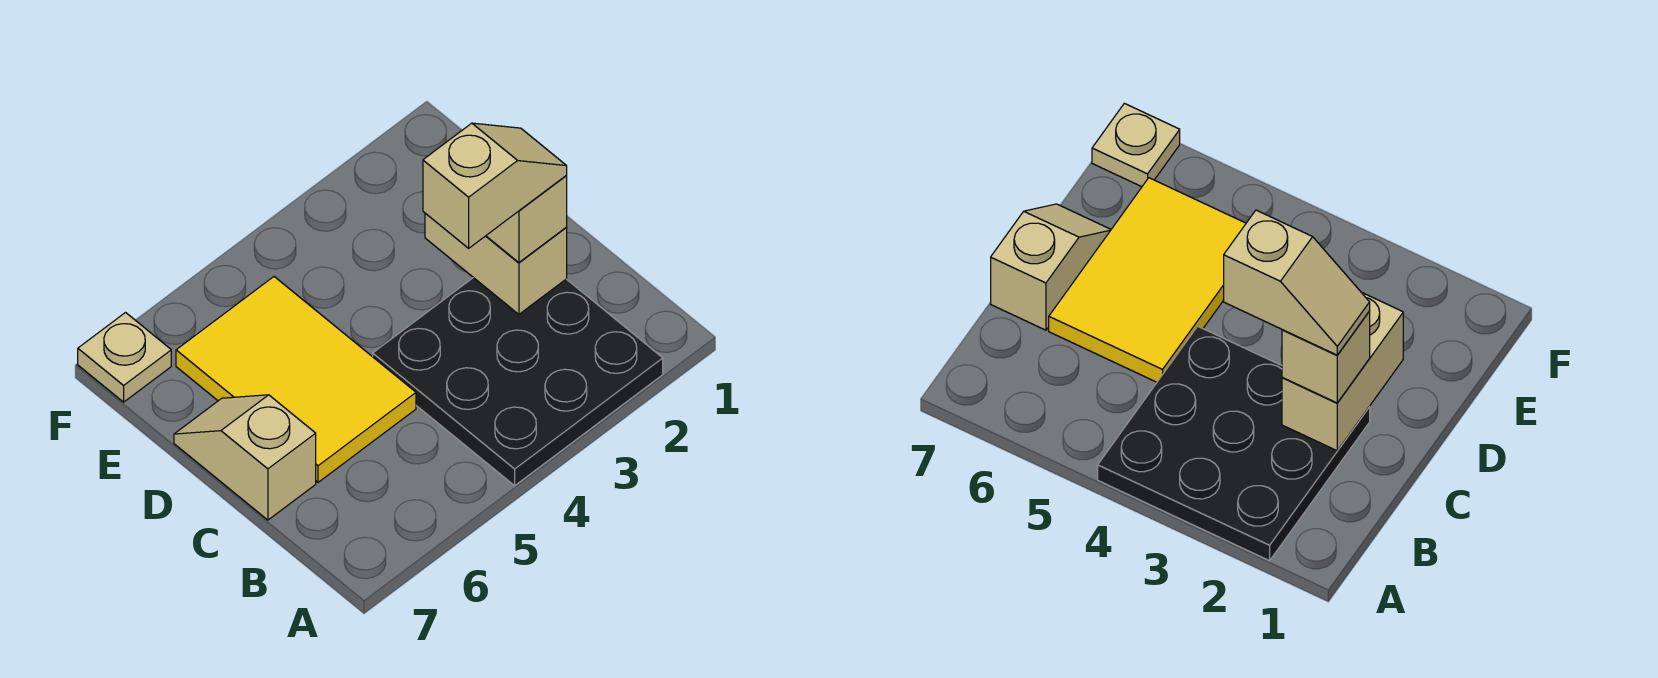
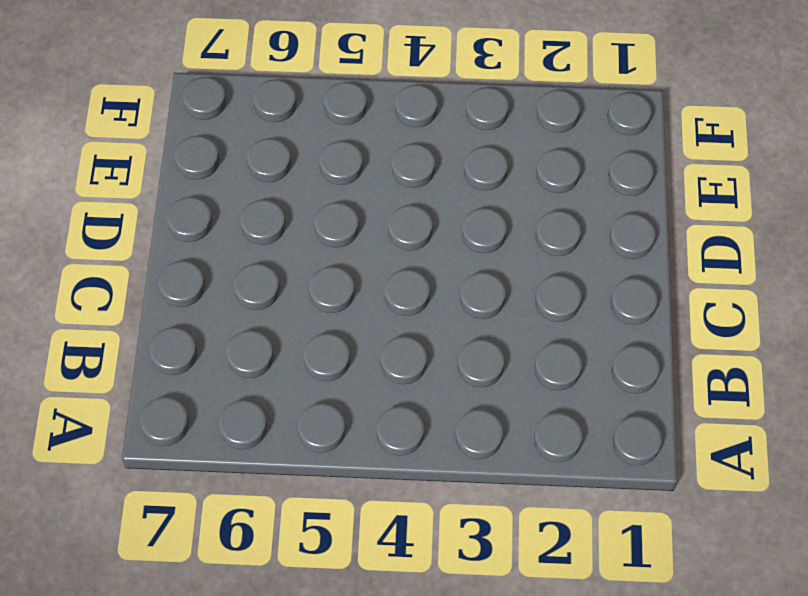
none -> black plate A2:C4 level 1
none -> yellow tile C5:E6 level 1

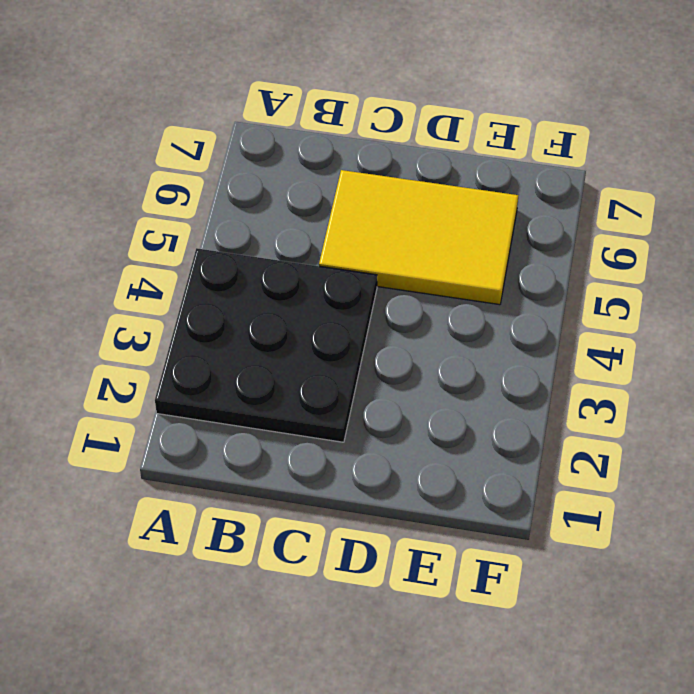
none -> tan slope C7:D7 level 1 top C
none -> tan plate F7 level 1

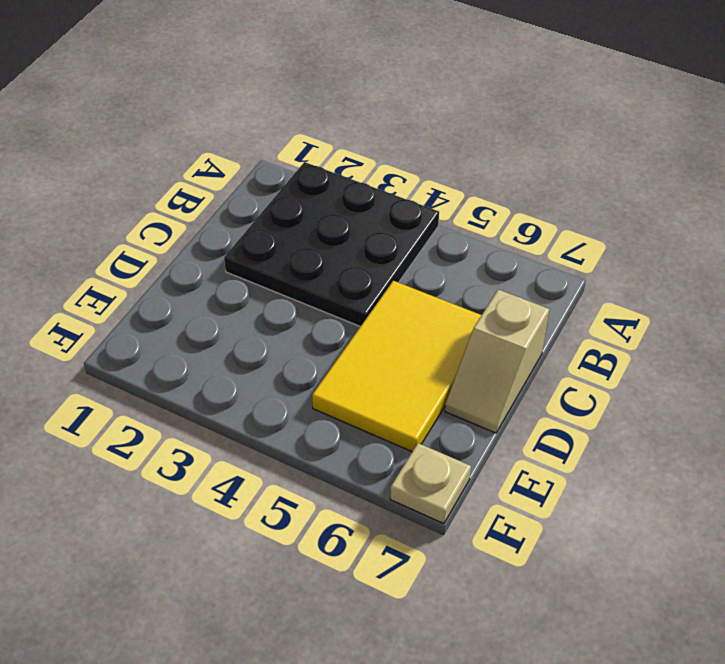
none -> tan brick C2:D2 level 2
none -> tan brick C2 level 3

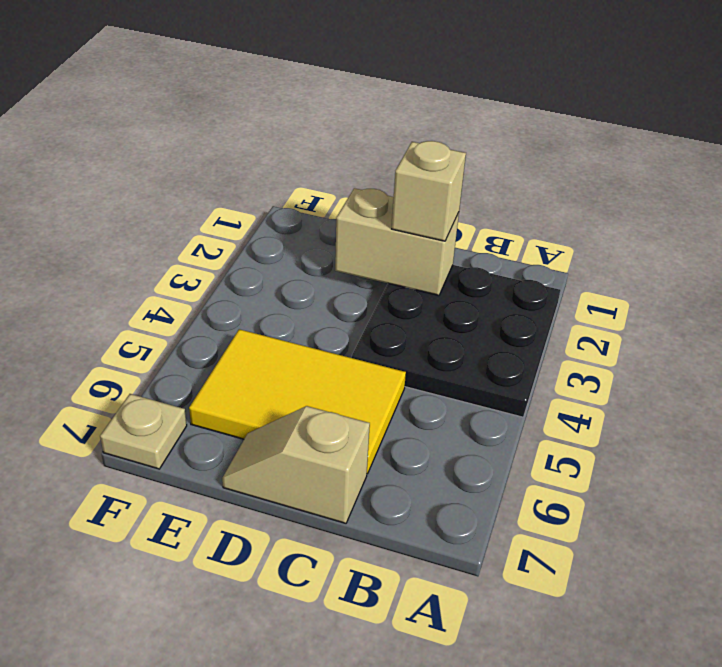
none -> tan slope C2:C3 level 4 top 3

